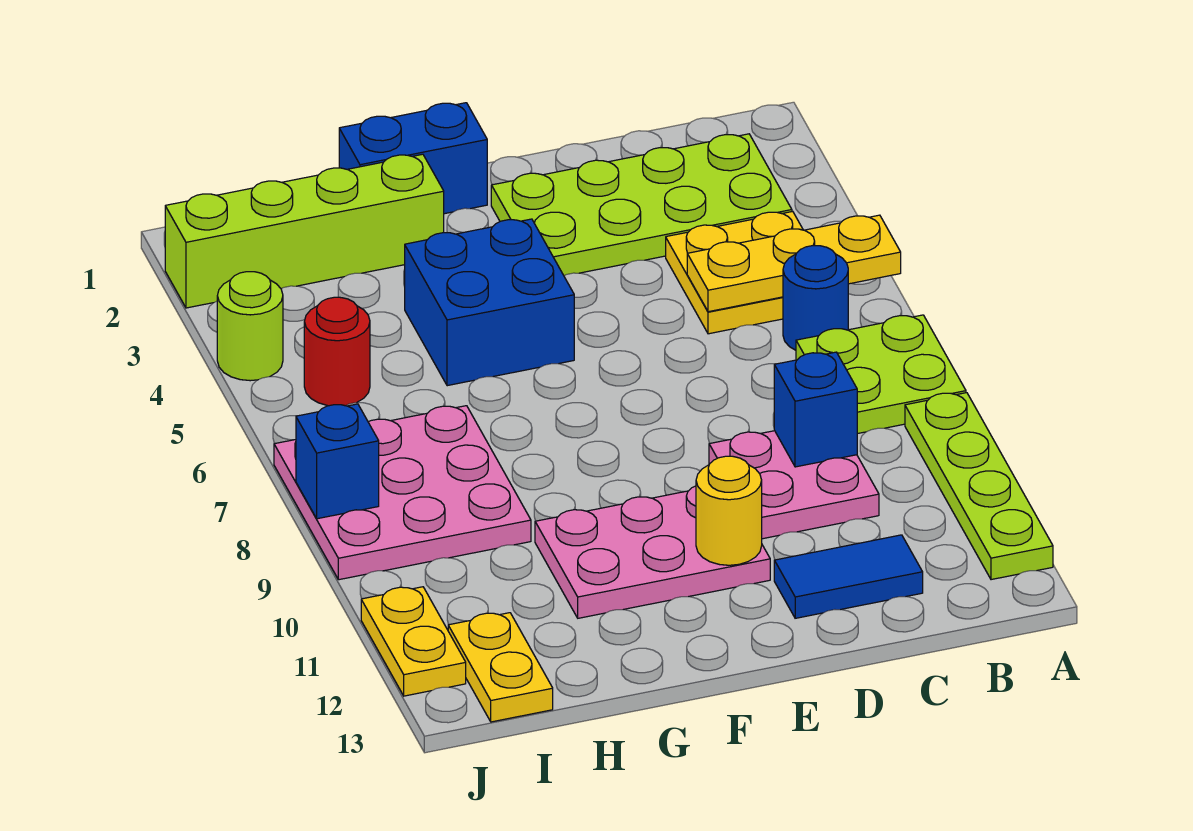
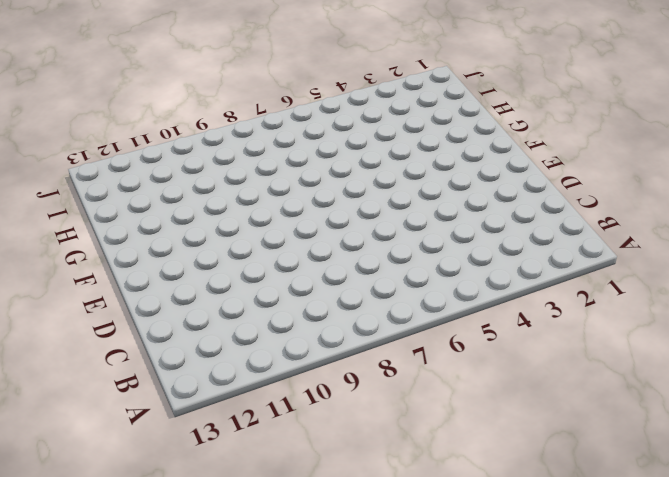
none -> lime plate A7:B8 level 1
none -> lime plate A9:A12 level 1
none -> lime plate B2:E3 level 1

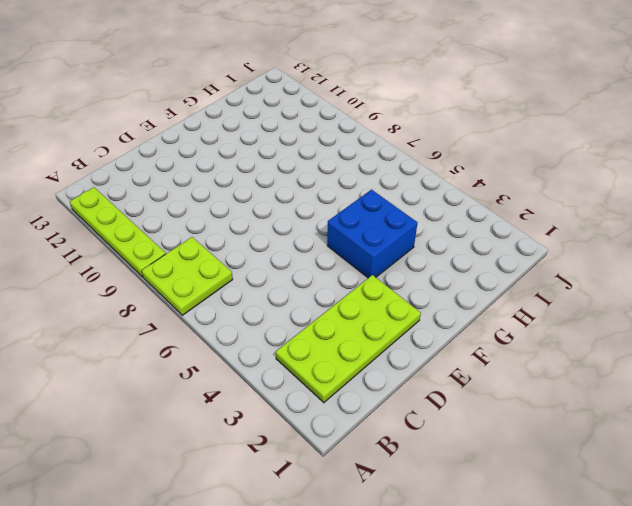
none -> yellow plate B4:C5 level 1
none -> blue round brick B6 level 1
none -> pink plate C9:D10 level 1

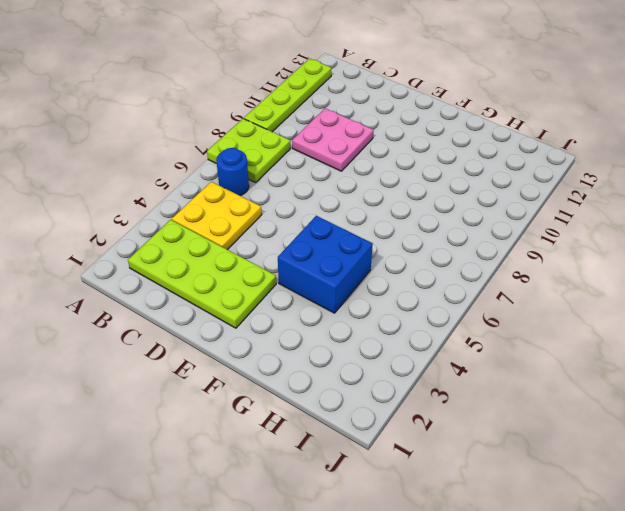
none -> blue tile C12:D12 level 1
none -> pink plate E10:G11 level 1
none -> blue brick F1:G1 level 1

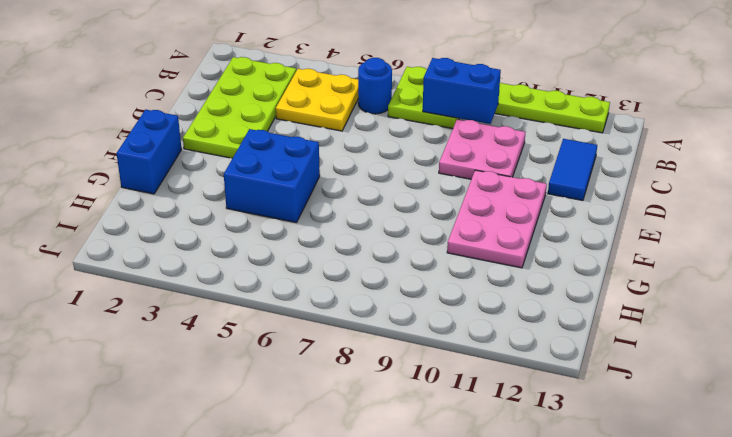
blue brick B8:B9 level 2 -> none
none -> lime brick G2:J2 level 1
none -> pink plate H7:J9 level 1
none -> red round brick I5 level 1

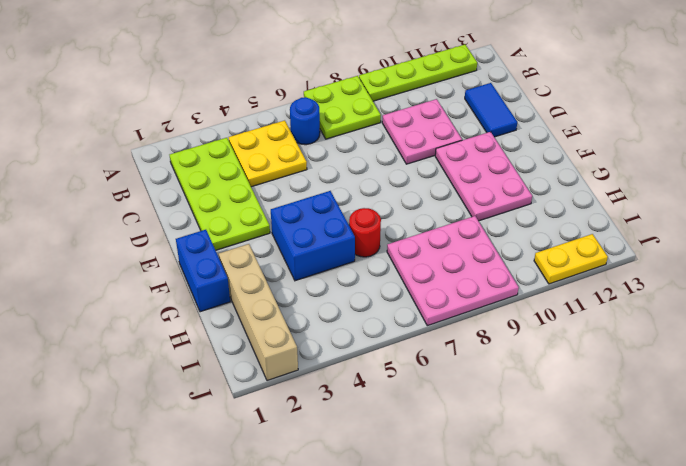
tan brick G2:J2 level 1 -> lime brick G2:J2 level 1
red round brick G6 level 1 -> red round brick I5 level 1
none -> yellow plate I12:I13 level 1
none -> lime round brick J4 level 1
none -> yellow plate A5:C5 level 2

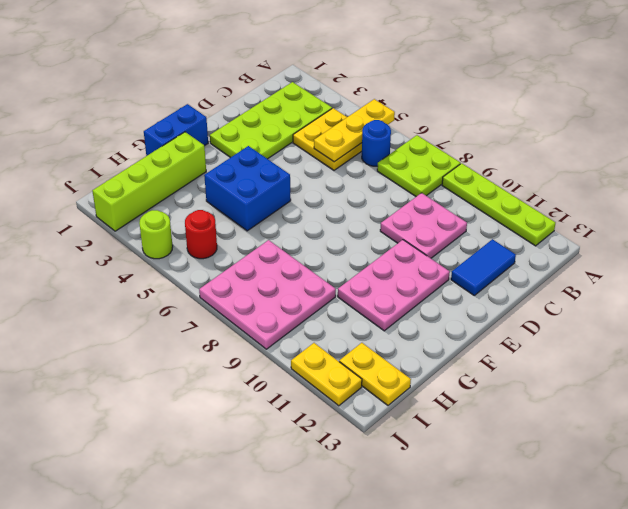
none -> blue brick C9 level 2
none -> yellow round brick E11 level 2
none -> blue brick J8 level 2

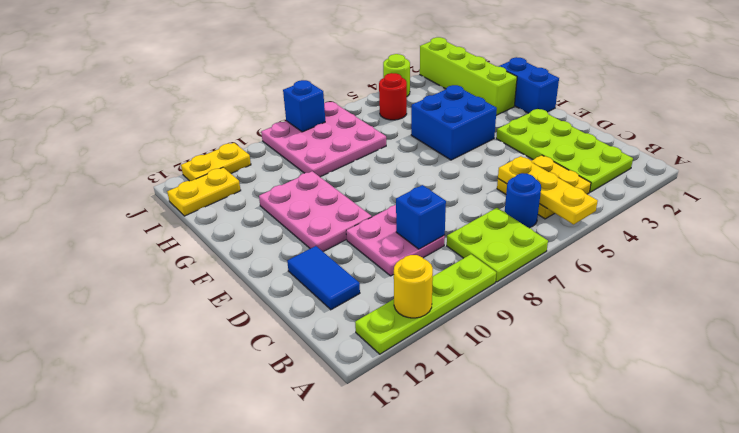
yellow round brick A11 level 2 -> yellow round brick E11 level 2

